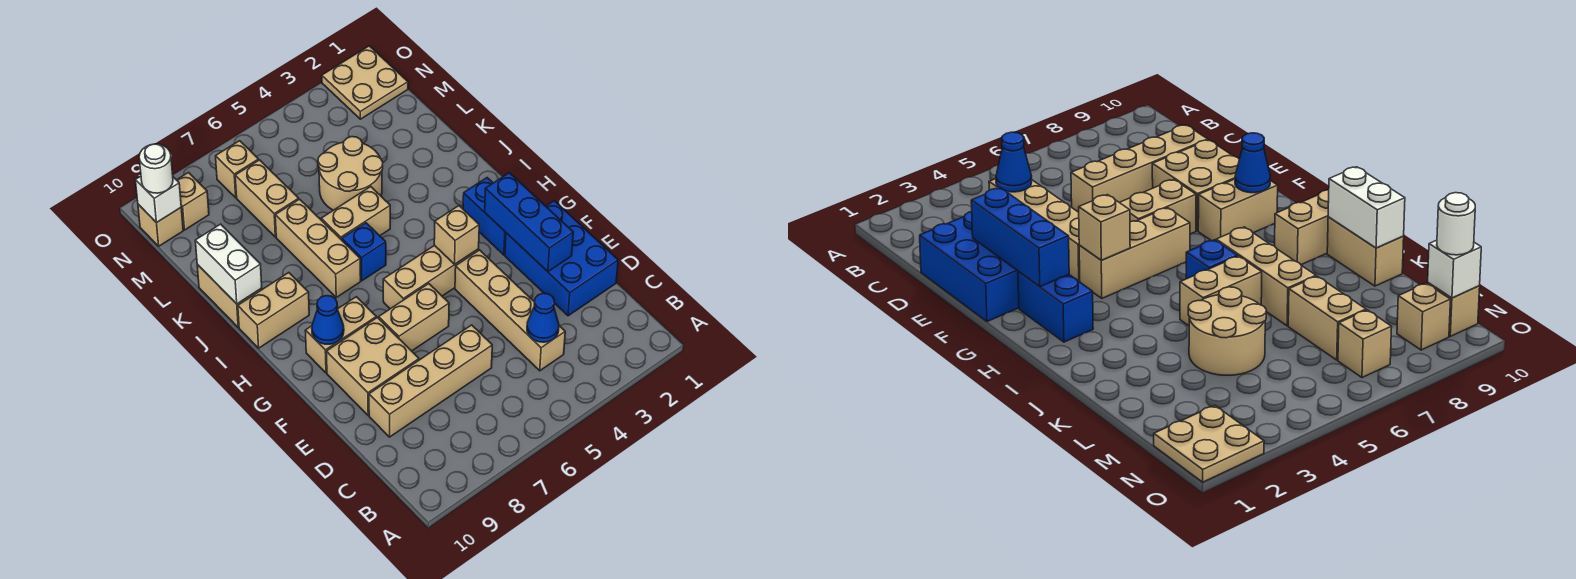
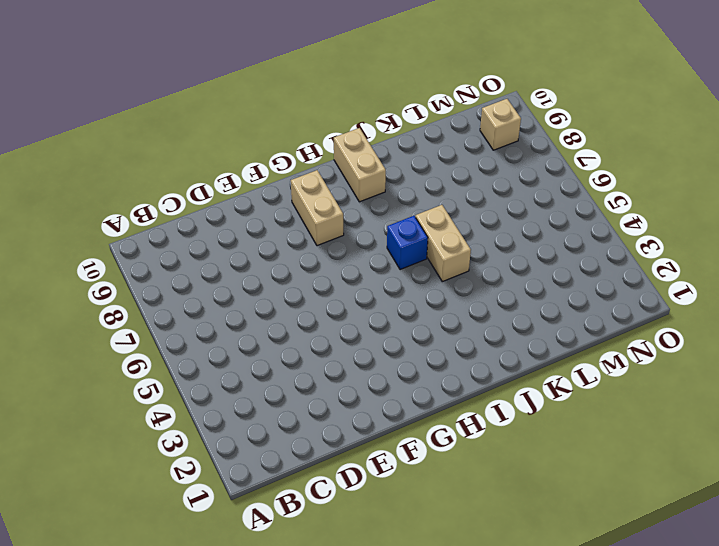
none -> tan brick C4:F4 level 1
none -> blue brick D1:F2 level 1
none -> tan brick D6:D9 level 1

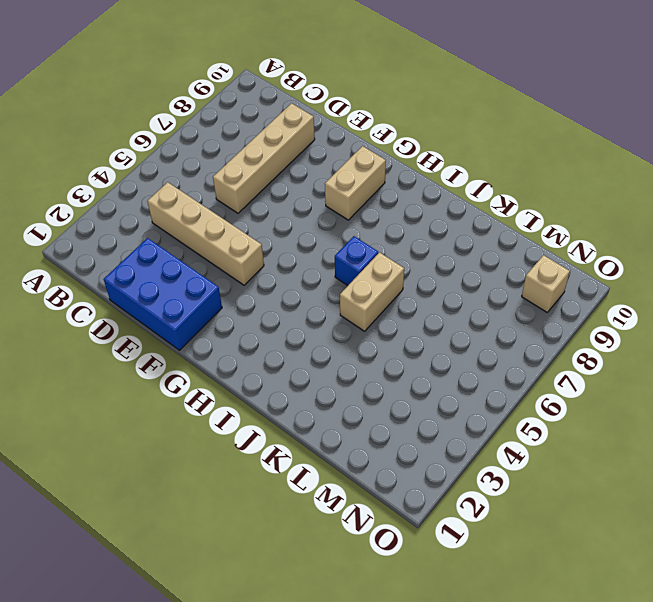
none -> tan brick E8:F9 level 1
none -> tan brick F6:F7 level 1
none -> blue brick G2:H2 level 1

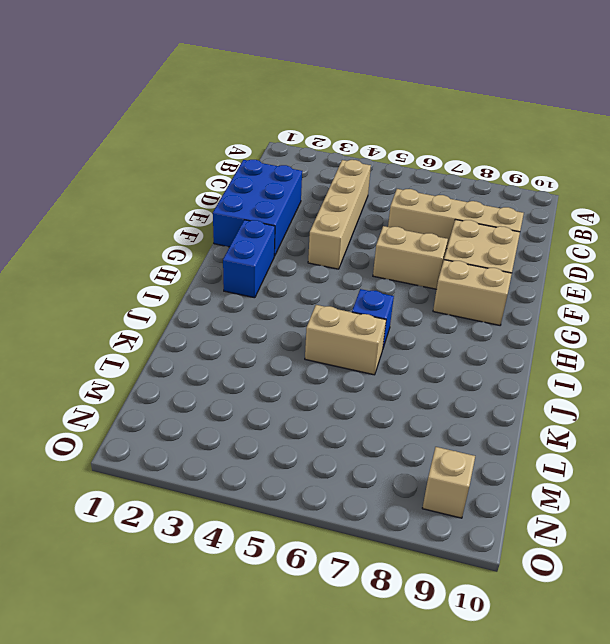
none -> tan brick G4:G6 level 1
none -> tan brick I7:K7 level 1
none -> tan brick I9:I10 level 1

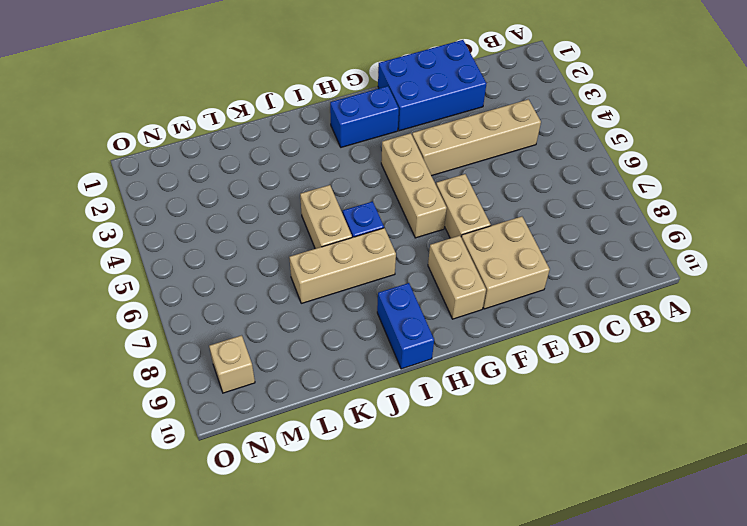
blue brick I9:I10 level 1 -> tan brick I9:I10 level 1
none -> tan brick D6:D9 level 1
none -> tan brick J10:K10 level 1
none -> tan round brick K4:L5 level 1

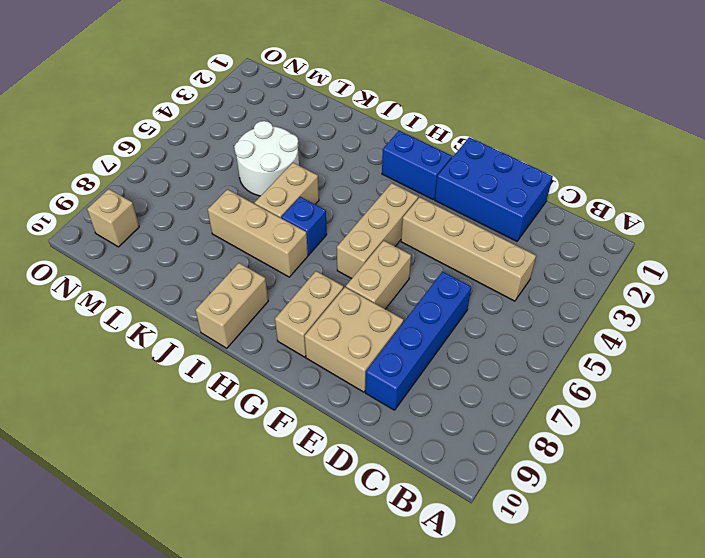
blue brick D6:D9 level 1 -> tan brick D6:D9 level 1
white round brick K4:L5 level 1 -> tan round brick K4:L5 level 1
none -> tan brick J10:K10 level 1
none -> tan brick L7:M7 level 1
none -> tan plate N1:O2 level 1

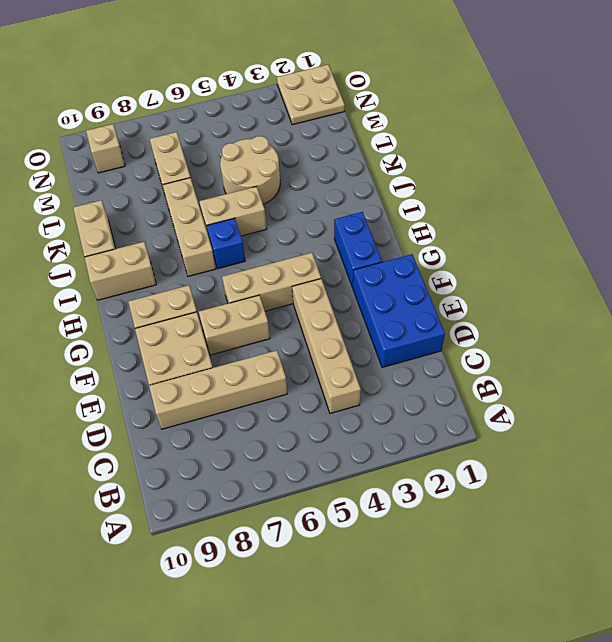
none -> tan brick N7 level 1
none -> tan brick N10 level 1
none -> blue cone C4 level 2

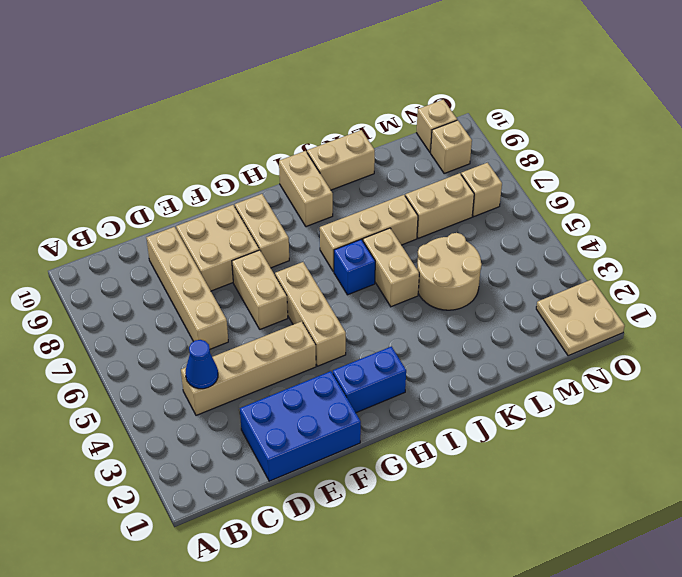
none -> blue brick E2:G2 level 2
none -> tan brick G4 level 2
none -> blue cone G9 level 2

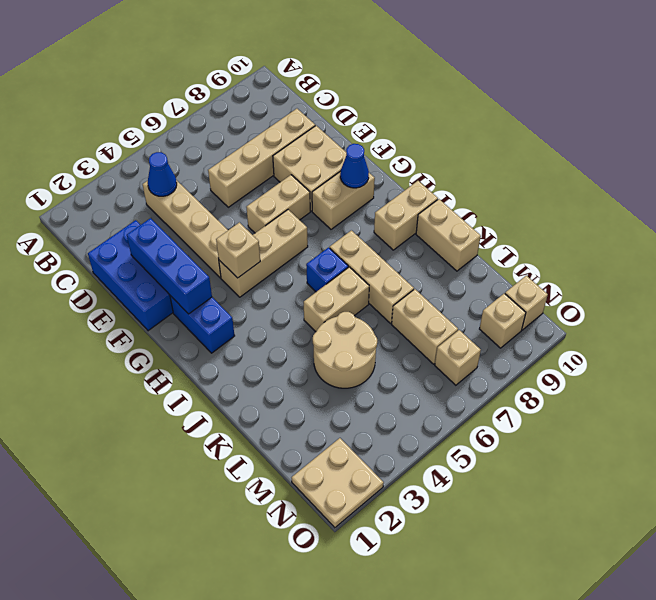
none -> white brick J10:K10 level 2
none -> white brick N10 level 2
none -> white round brick N10 level 3

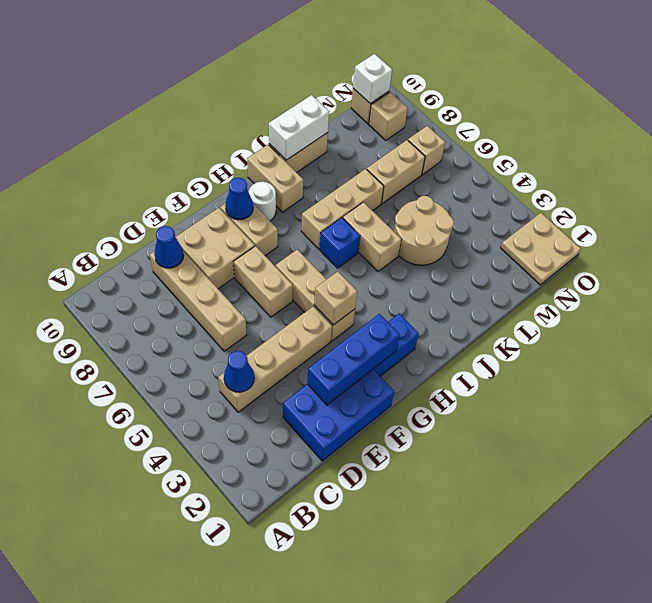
blue cone D9 level 2 -> none
white round brick H9 level 1 -> white round brick N10 level 3

